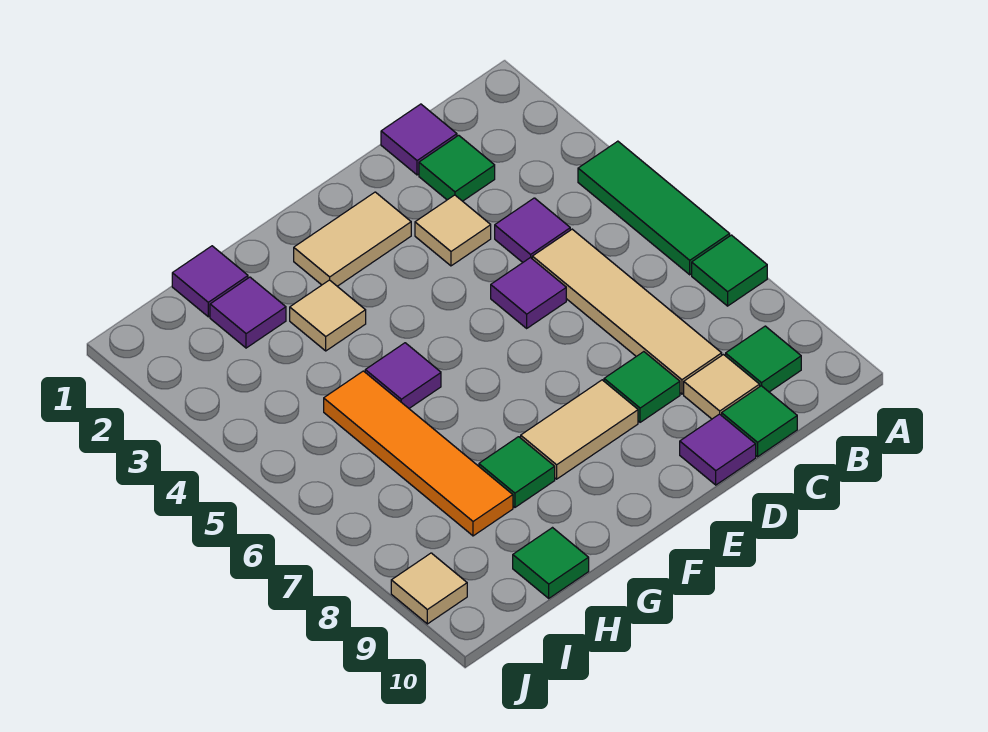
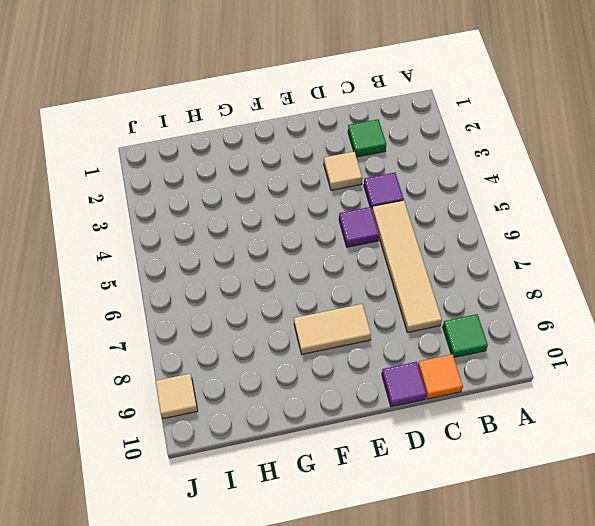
orange tile C10 level 1 -> green tile C10 level 1
none -> green tile A4:A6 level 1
none -> green tile A7 level 1
none -> purple tile C1 level 1

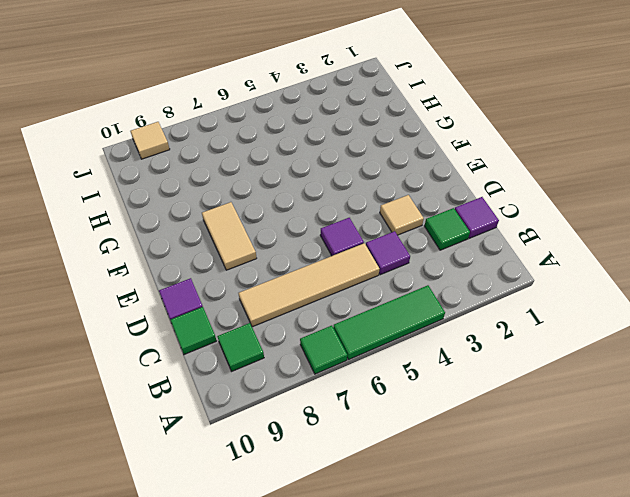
none -> tan tile C9 level 1
none -> green tile D8 level 1
none -> tan tile E2:F2 level 1

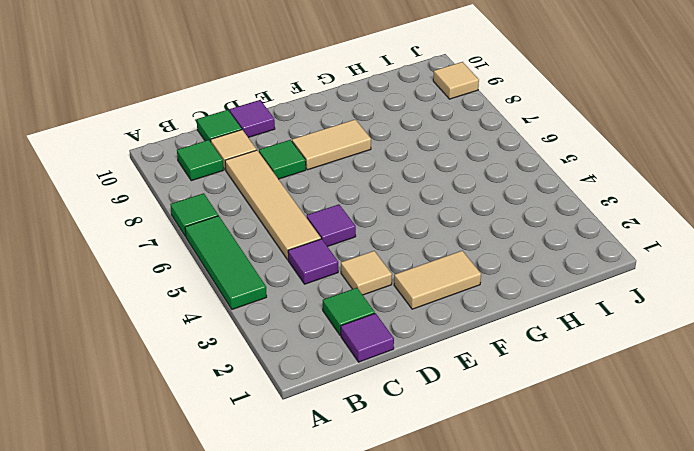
none -> tan tile G3 level 1
none -> purple tile G5 level 1
none -> green tile G8 level 1

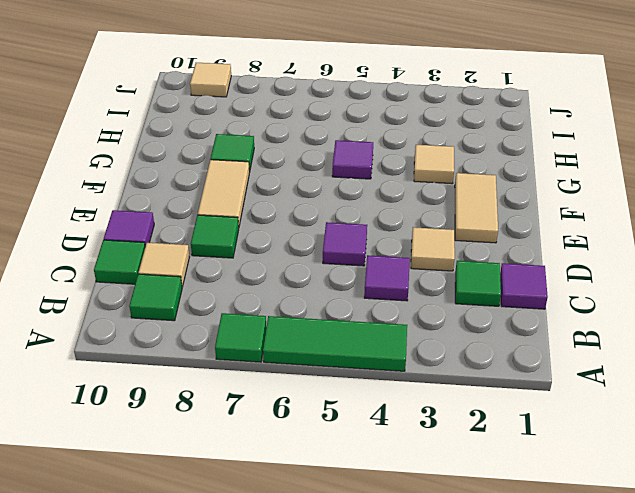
none -> tan tile C5:C8 level 1
none -> purple tile H1 level 1
none -> purple tile H2 level 1

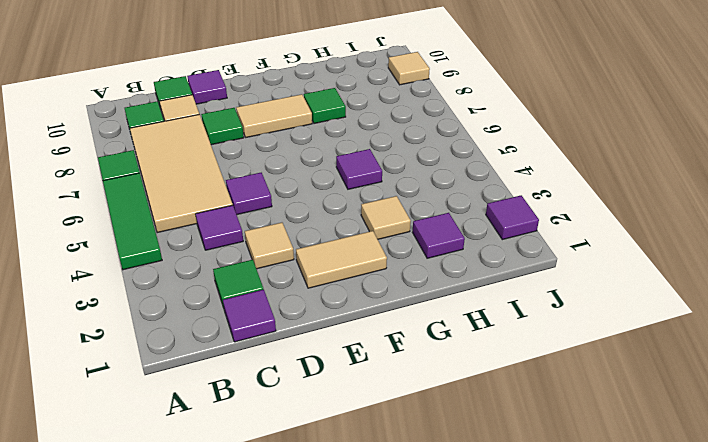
tan tile B5:C8 level 1 -> tan tile C5:C8 level 1
purple tile J2 level 1 -> purple tile H1 level 1
none -> orange tile H5:H8 level 1
none -> green tile H10 level 1

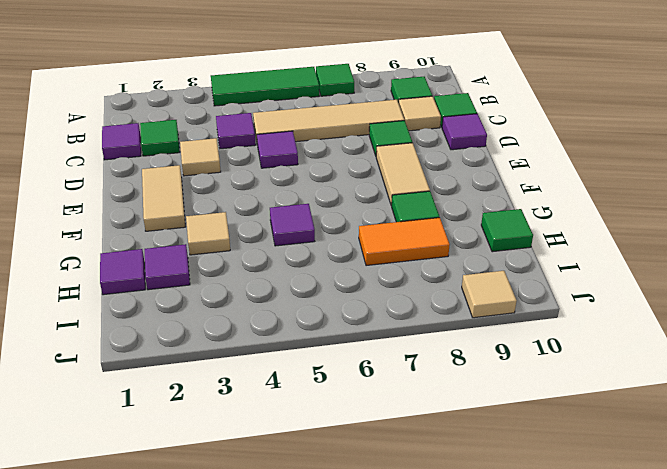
orange tile H7:H8 level 1 -> orange tile H5:H8 level 1

